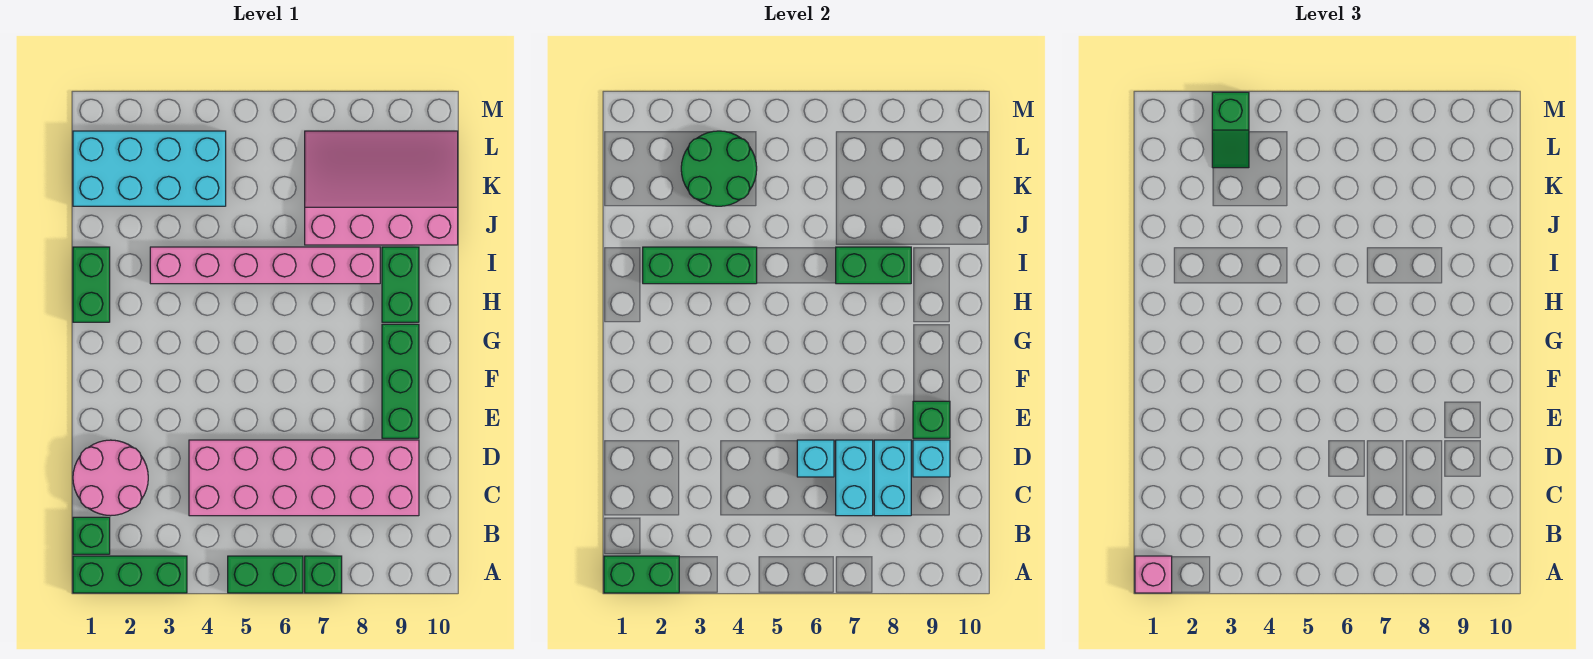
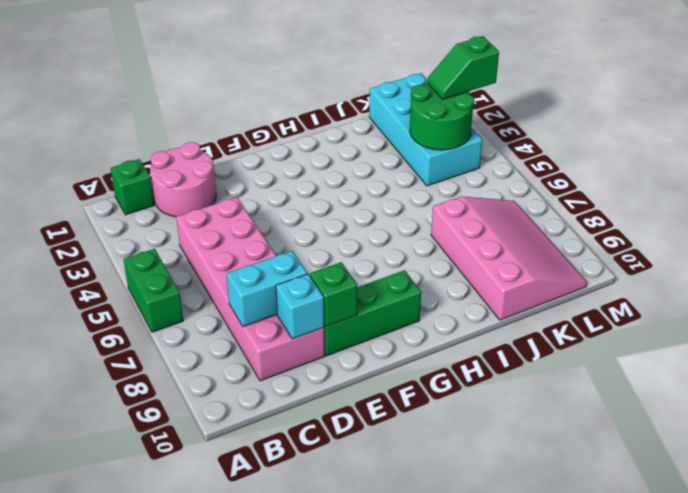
none -> green brick A1:A3 level 1
none -> green brick A7 level 1
none -> green brick H1:I1 level 1

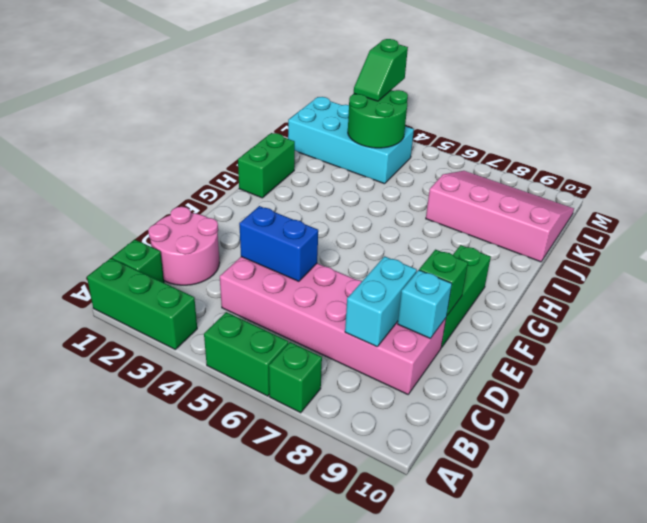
blue brick D4:D5 level 2 -> none
none -> green brick H9:I9 level 1
none -> pink brick I3:I8 level 1
none -> green brick A1:A2 level 2

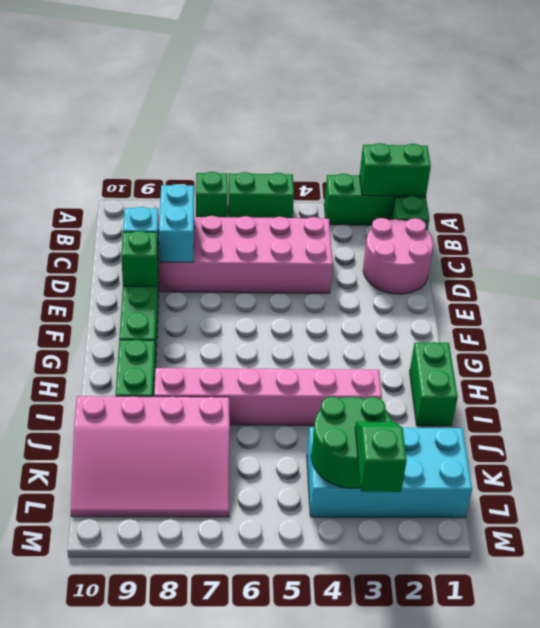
none -> cyan brick C7:D7 level 2
none -> cyan brick D6 level 2
none -> green brick I2:I4 level 2

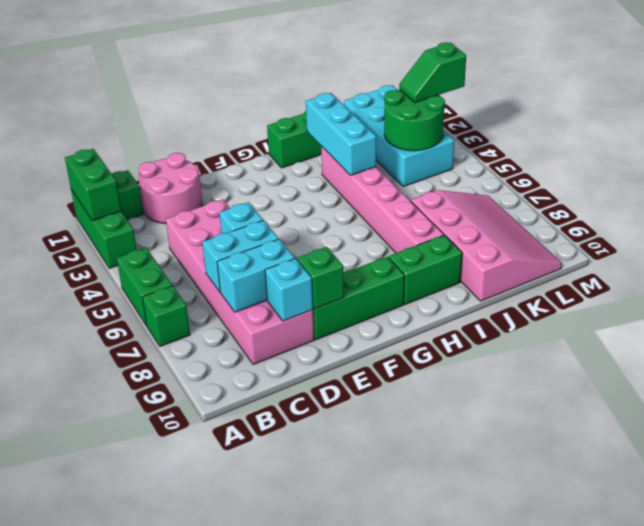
cyan brick I2:I4 level 2 -> green brick I2:I4 level 2
none -> green brick I7:I8 level 2
none -> pink brick A1 level 3

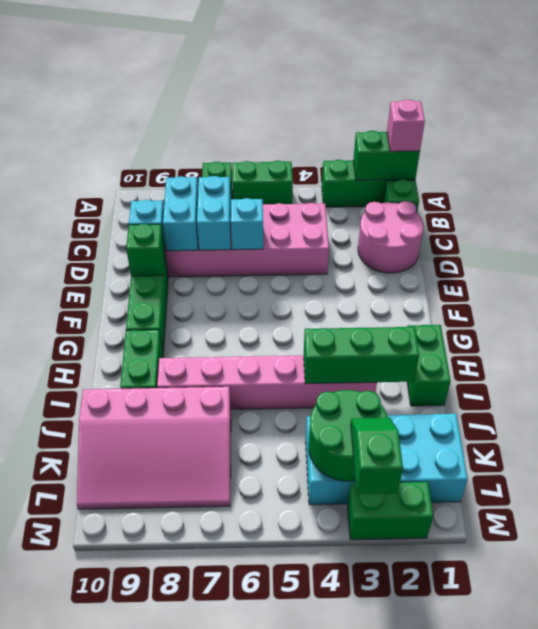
green brick M2:M3 level 1 -> green brick I7:I8 level 2

